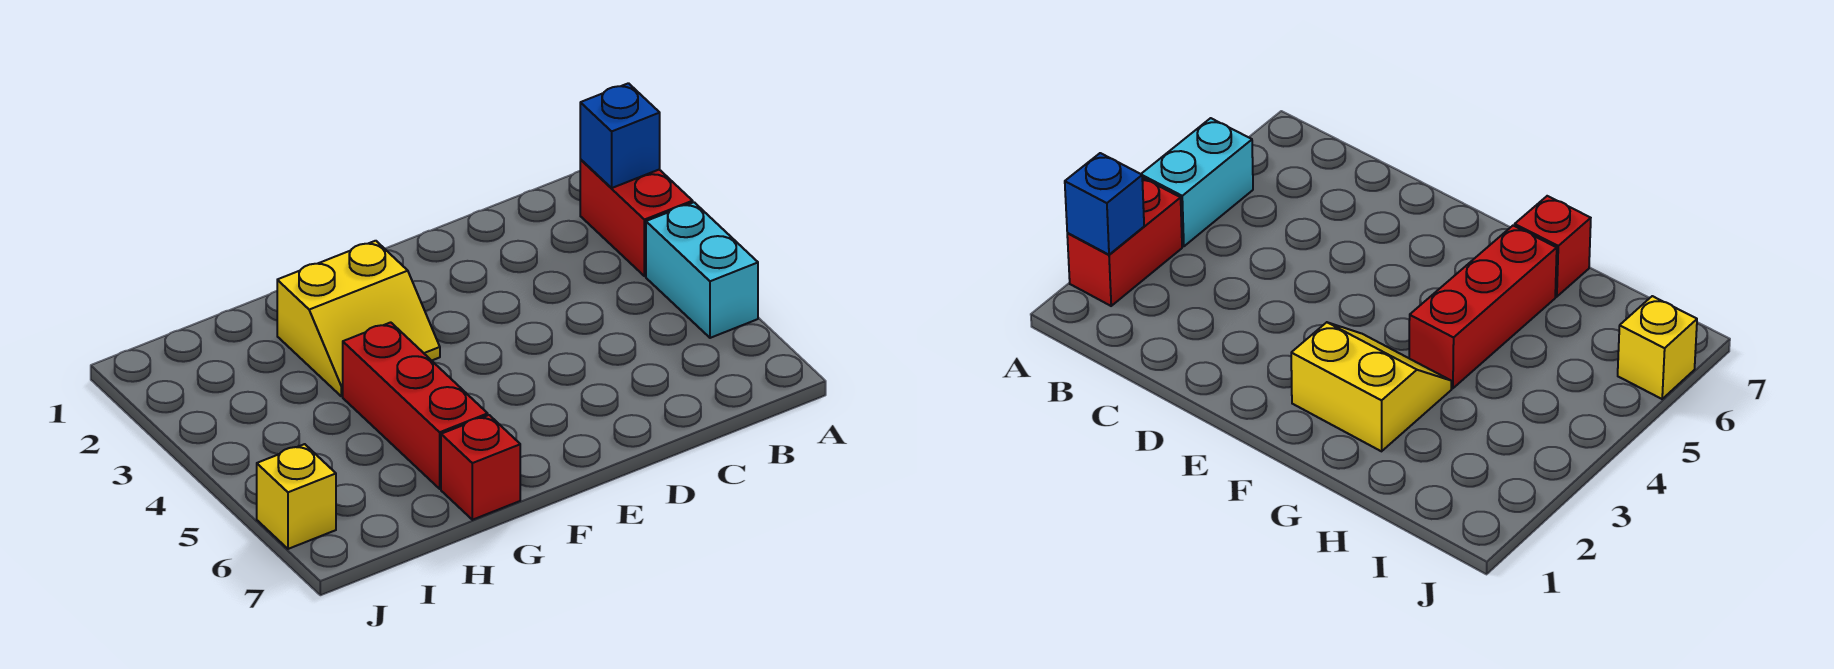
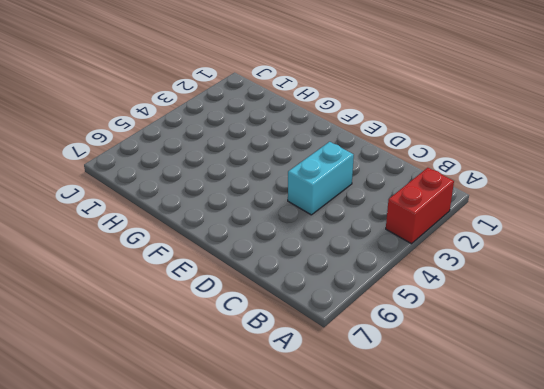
cyan brick D3:D4 level 1 -> cyan brick A4:A5 level 1
none -> yellow slope F2:G3 level 1 top 2
none -> red brick G4:G6 level 1

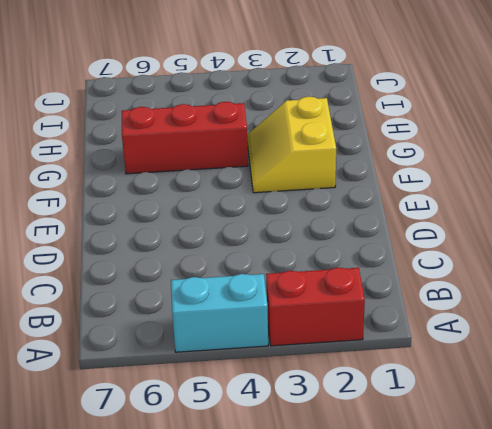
none -> red brick G7 level 1
none -> yellow brick J6 level 1

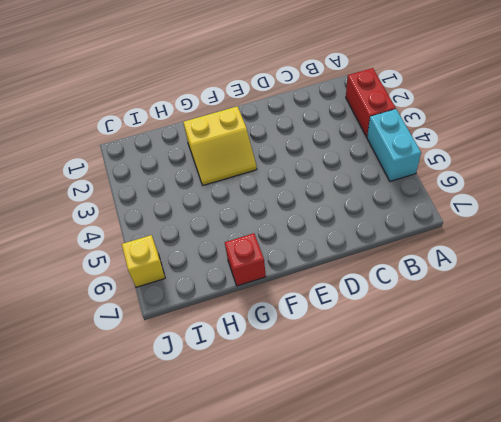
none -> red brick G4:G6 level 1
none -> blue brick A2 level 2

